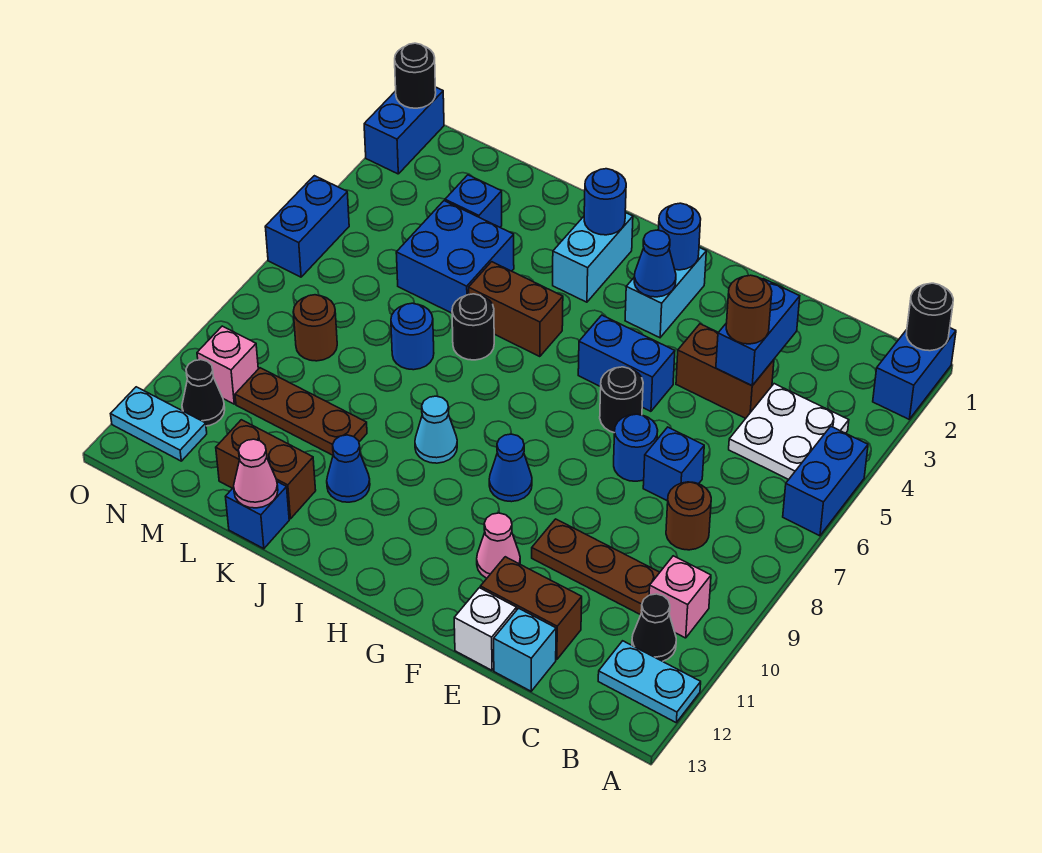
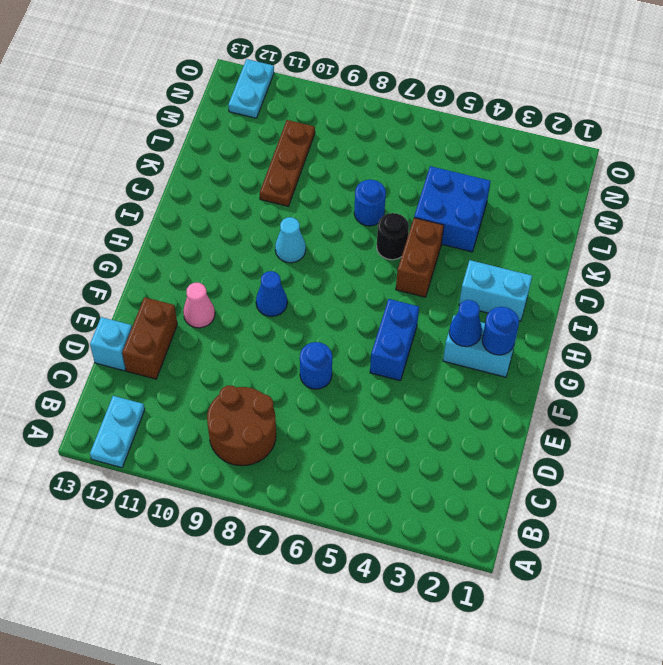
brown round brick B8:C9 level 1 -> brown round brick C8 level 1
none -> blue brick A1:A2 level 1
none -> blue brick A5:A6 level 1
none -> white plate B4:C5 level 1
none -> pink brick B10 level 1

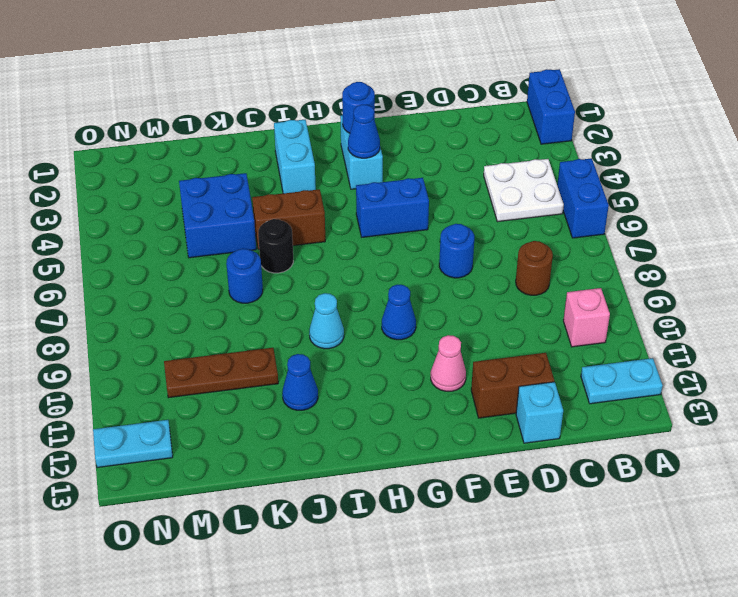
none -> black cone B11 level 1
none -> brown plate C10:E10 level 1
none -> brown brick D4:E4 level 1
none -> blue brick D7 level 1

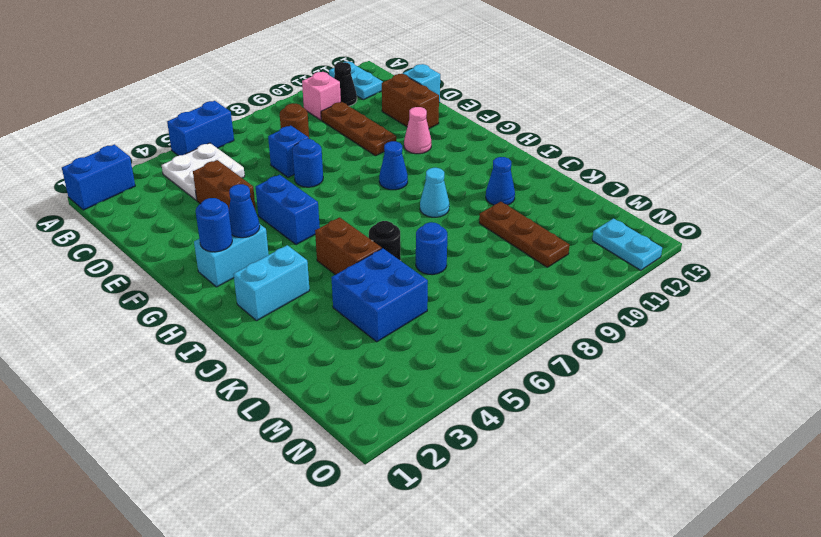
none -> white brick E13 level 1
none -> black round brick F6 level 1
none -> brown brick K12:L12 level 1
none -> blue brick K13 level 1

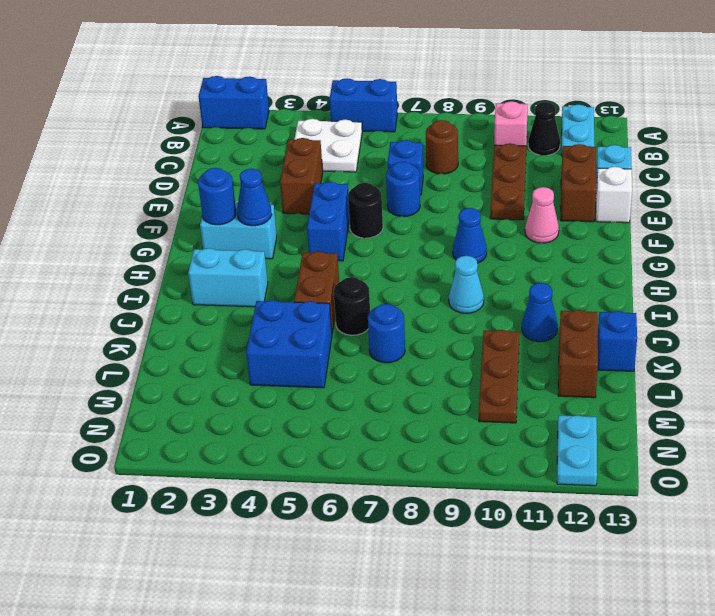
none -> blue brick L3 level 1
none -> brown round brick M8 level 1
none -> pink brick N10 level 1
none -> black cone N11 level 1

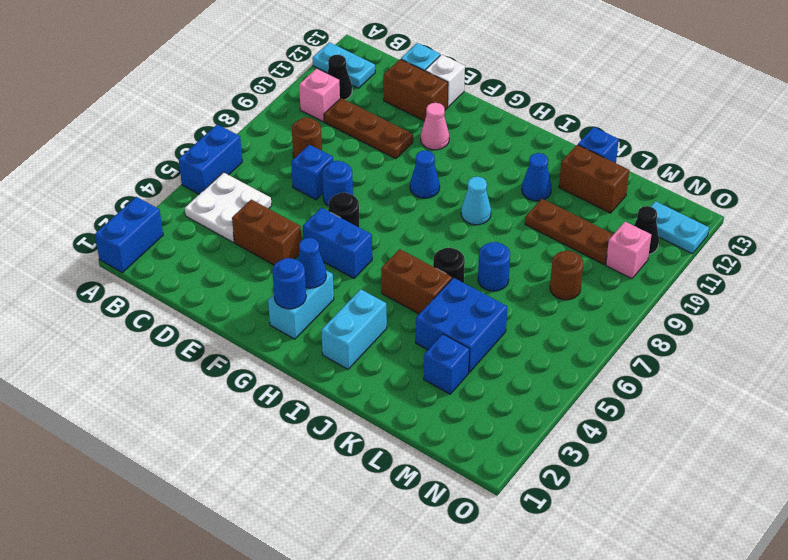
none -> blue brick O1:O2 level 1
none -> blue brick O5:O6 level 1
none -> black round brick A1 level 2
none -> blue brick D3:D4 level 2

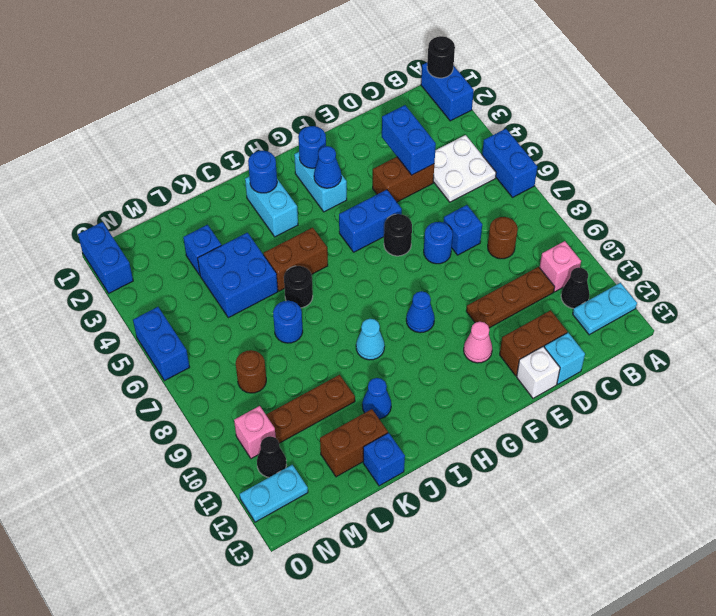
none -> pink cone K13 level 2
none -> black round brick O1 level 2
none -> brown round brick D4 level 3

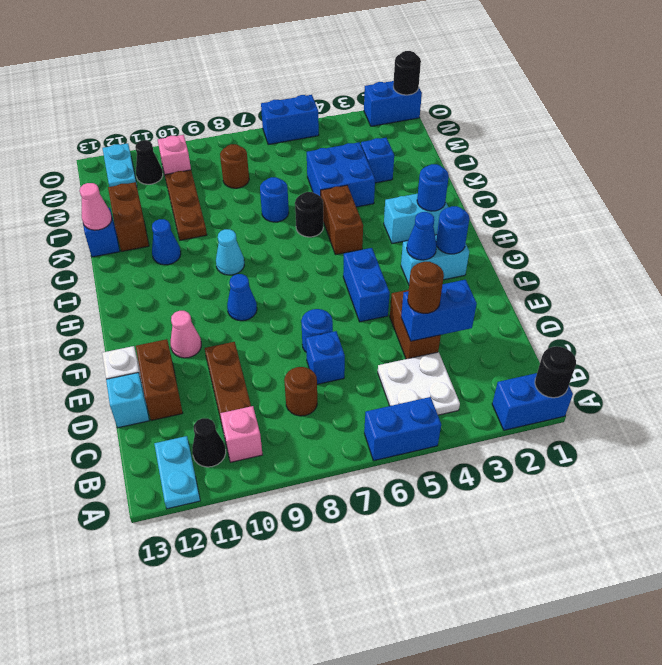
none -> black round brick F6 level 1

